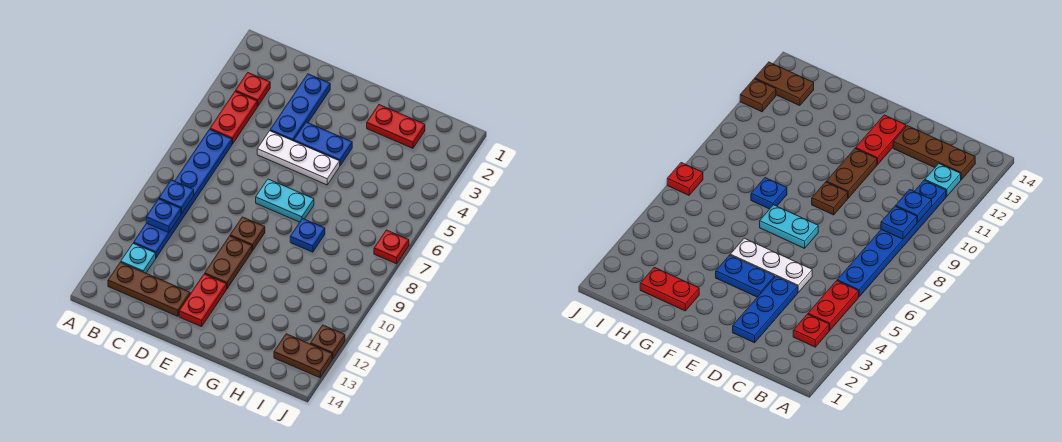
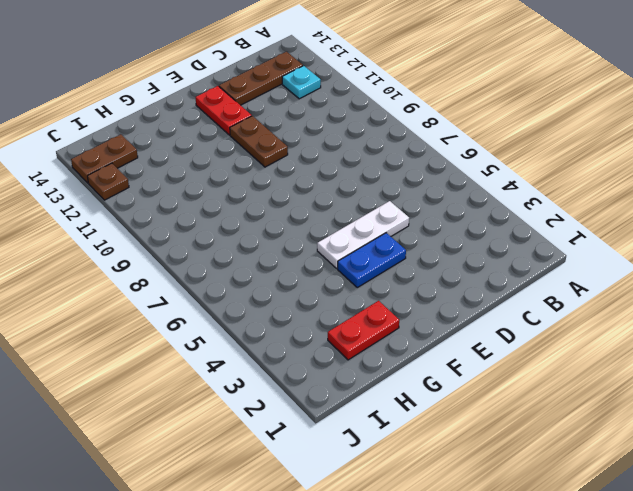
none -> red plate B3 level 1
none -> red plate B4:B5 level 1
none -> blue plate B6:B11 level 1

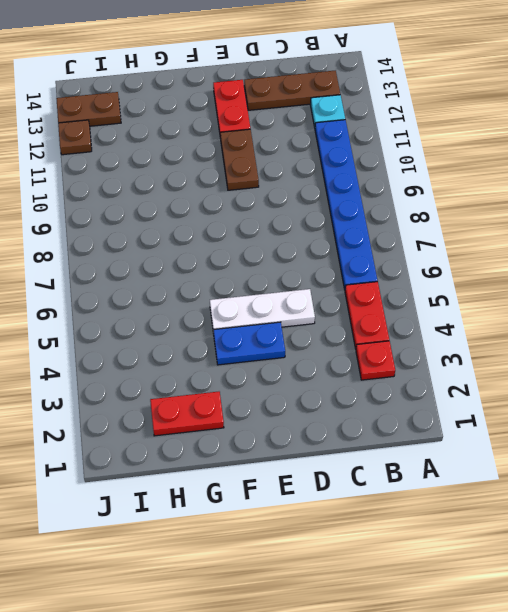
none -> blue plate D2:D4 level 1
none -> cyan plate E7:F7 level 1
none -> brown plate E9 level 1

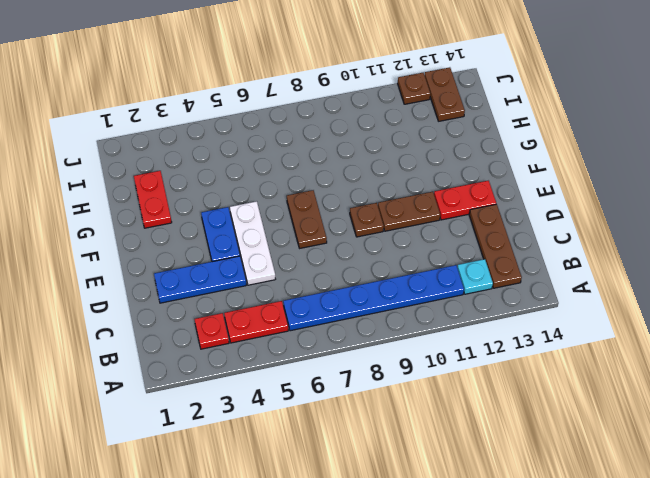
brown plate E7:F7 level 1 -> cyan plate E7:F7 level 1
none -> blue plate G8 level 1
none -> red plate J7 level 1
none -> blue plate B9 level 2

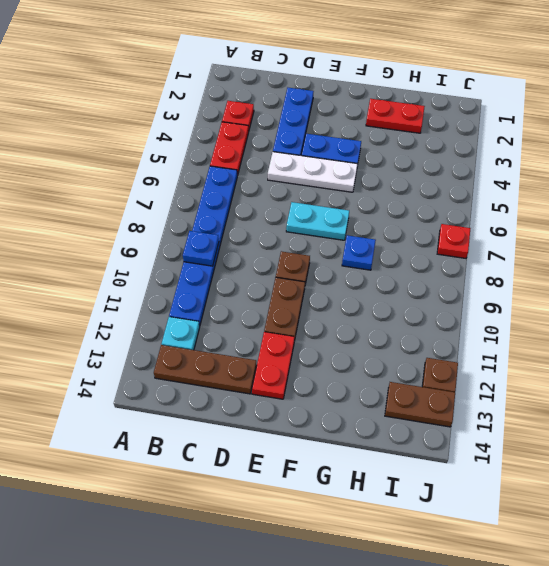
none -> blue plate B10 level 2

